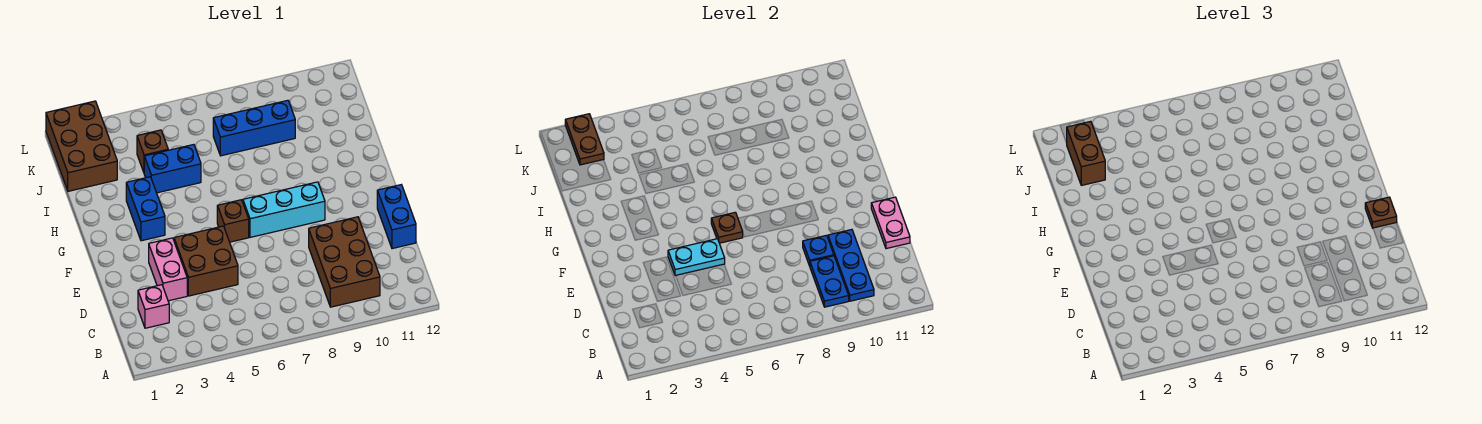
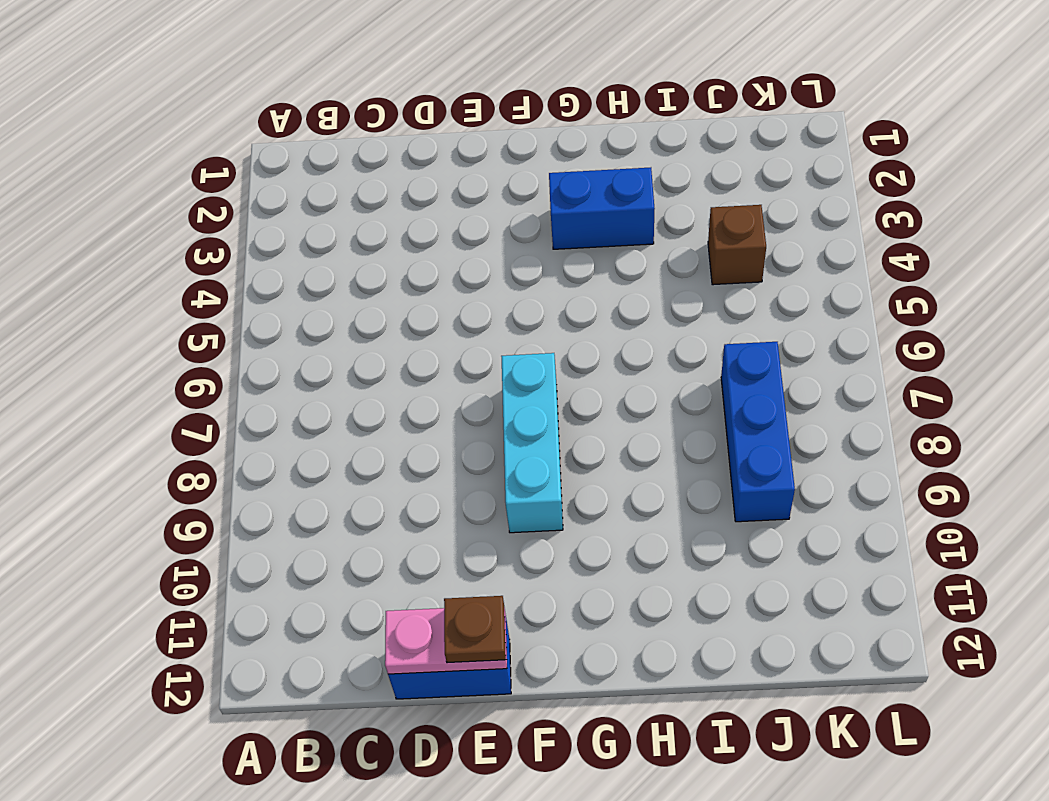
none -> brown brick B9:D10 level 1
none -> pink brick C2 level 1
none -> pink brick D3:E3 level 1

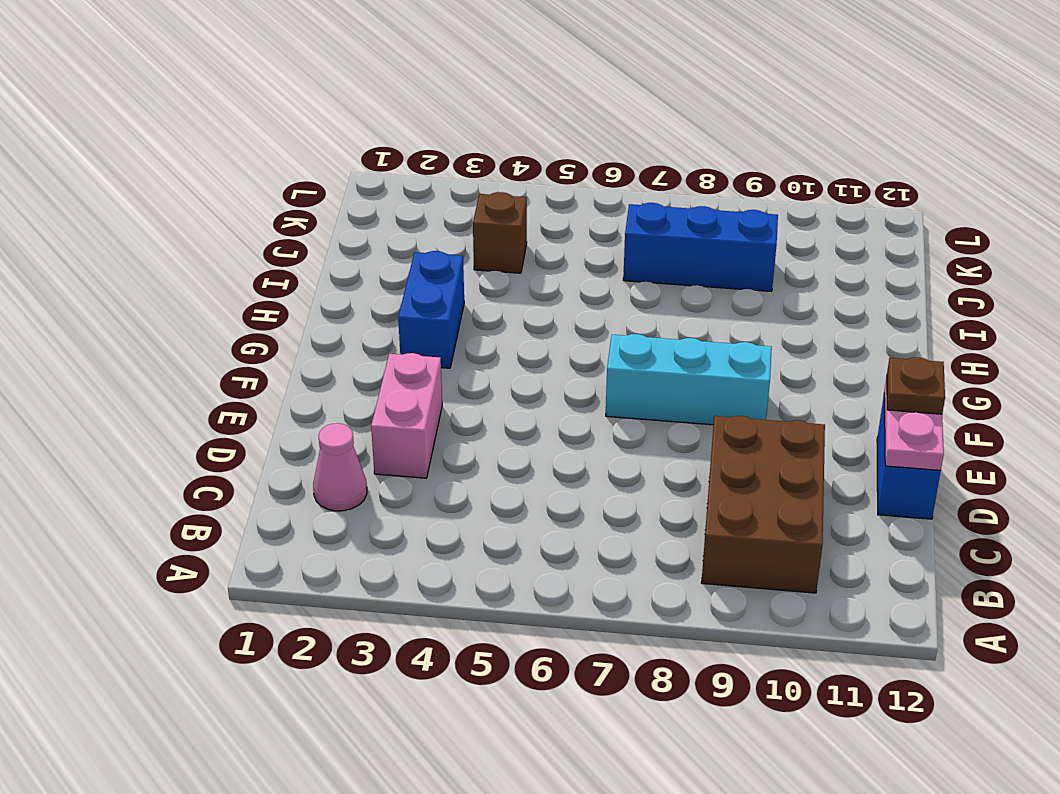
pink cone C2 level 1 -> pink brick C2 level 1
none -> brown brick D4:E5 level 1
none -> brown brick F6 level 1
none -> blue brick I4:I5 level 1

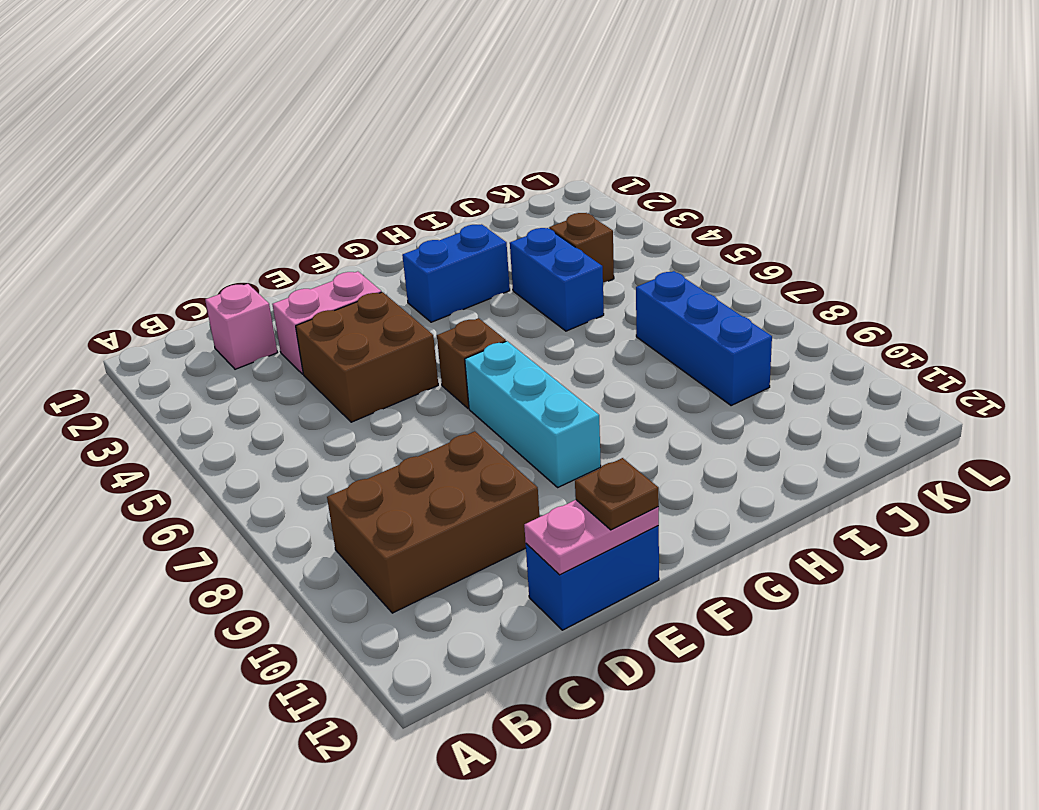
none -> brown brick J1:L2 level 1
none -> blue plate B9:C9 level 2
none -> blue plate B10:D10 level 2

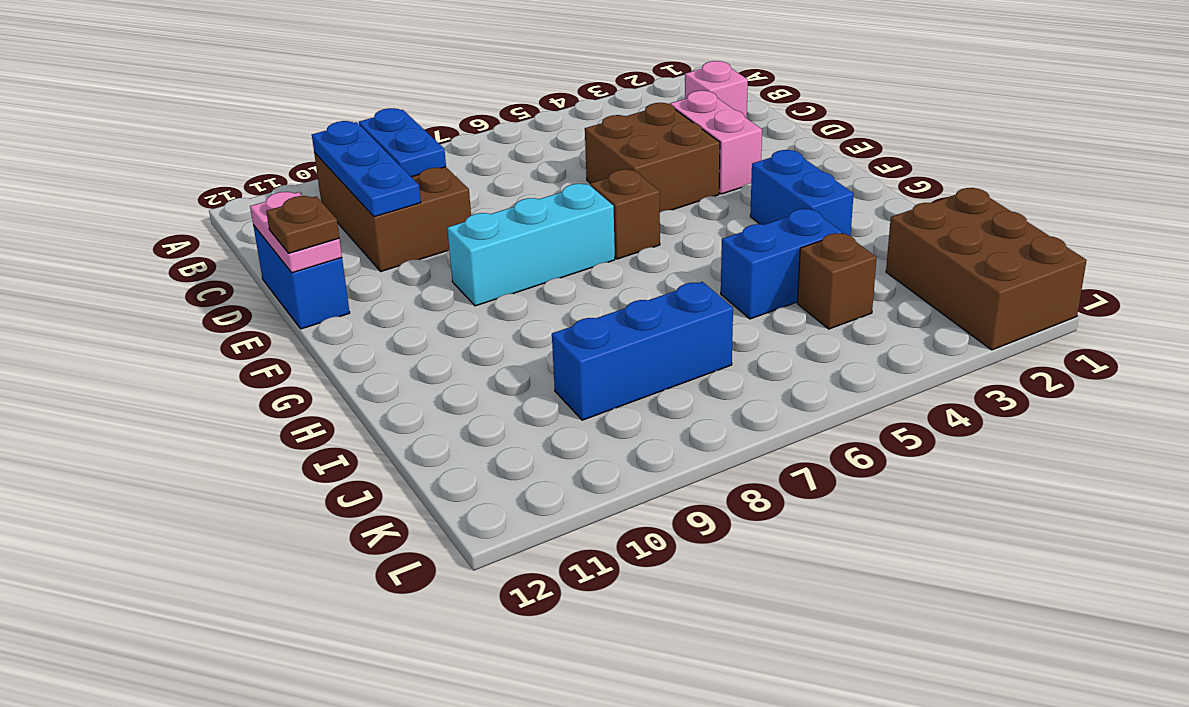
none -> blue plate D9 level 2
none -> cyan plate E4:E5 level 2
none -> brown plate F6 level 2

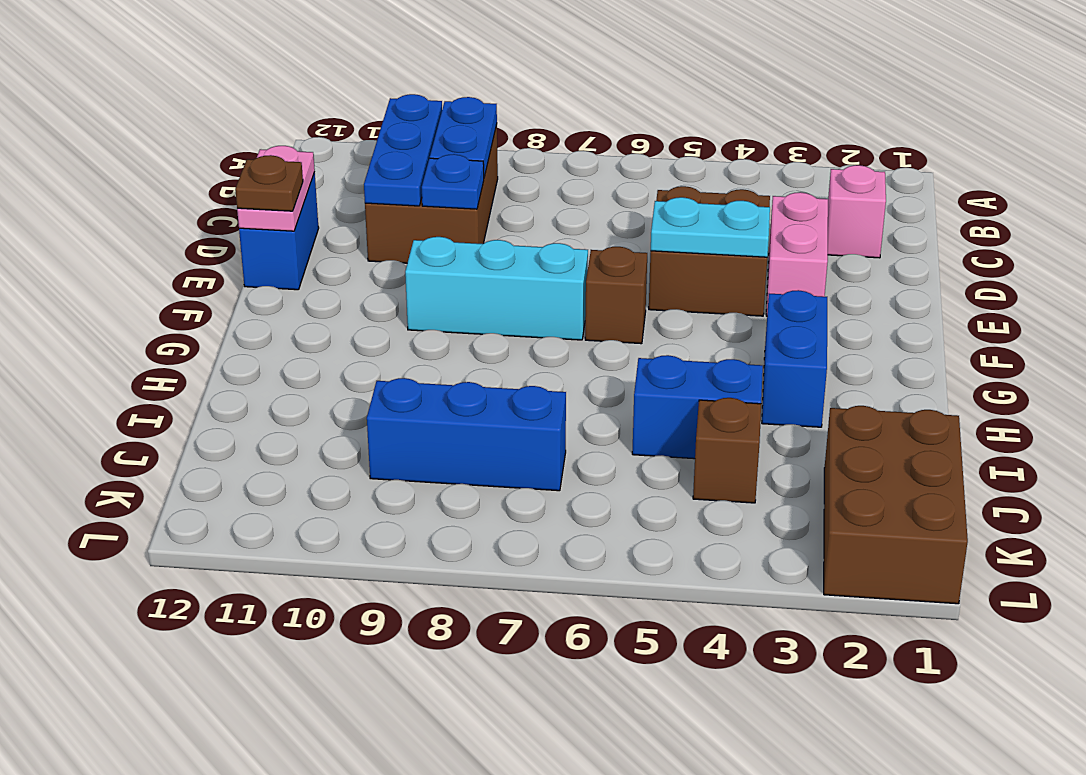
none -> brown plate F6 level 2
none -> brown plate K2:L2 level 2
none -> brown brick J2:K2 level 3

